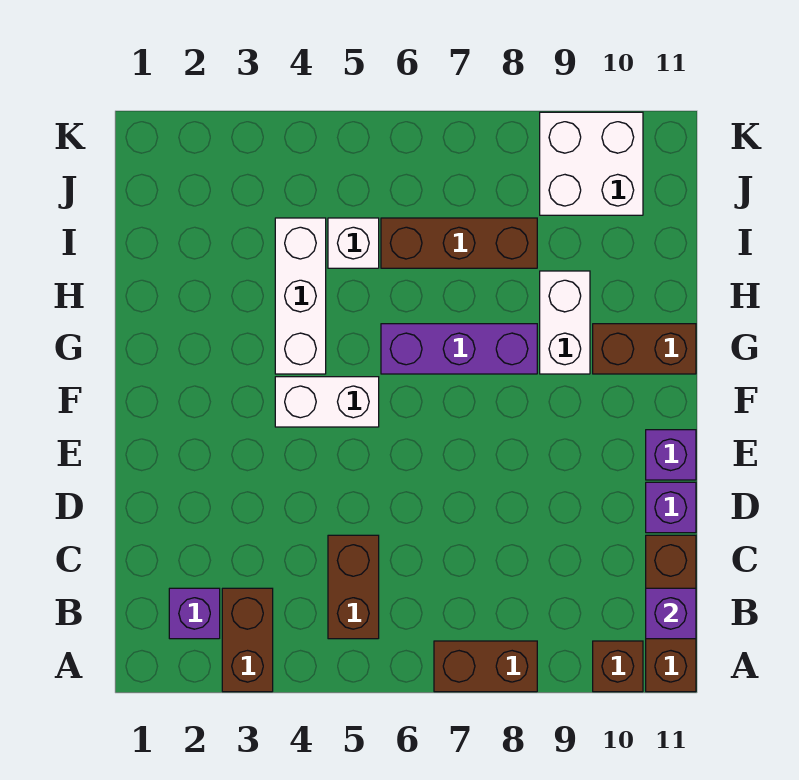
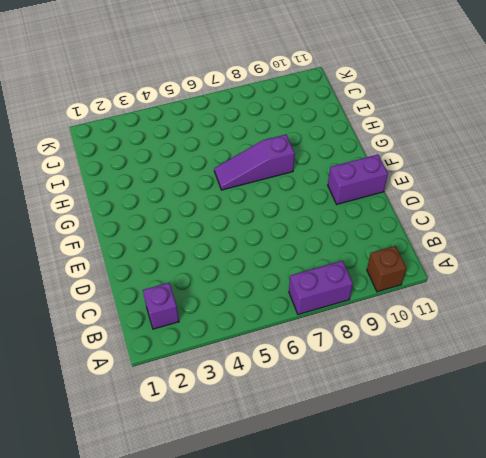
purple brick A7:A8 level 1 -> brown brick A7:A8 level 1
purple brick E10:E11 level 1 -> purple brick E11 level 1
purple slope G6:G8 level 1 top 8 -> purple brick G6:G8 level 1
none -> brown brick A3:B3 level 1
none -> brown brick A11:C11 level 1
none -> brown brick B5:C5 level 1

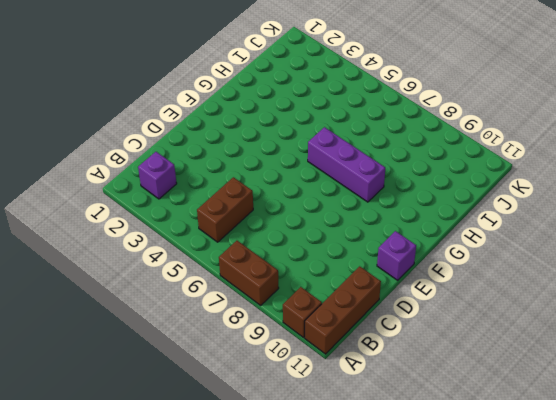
none -> brown brick A3:B3 level 1
none -> purple brick D11 level 1
none -> white brick F4:F5 level 1

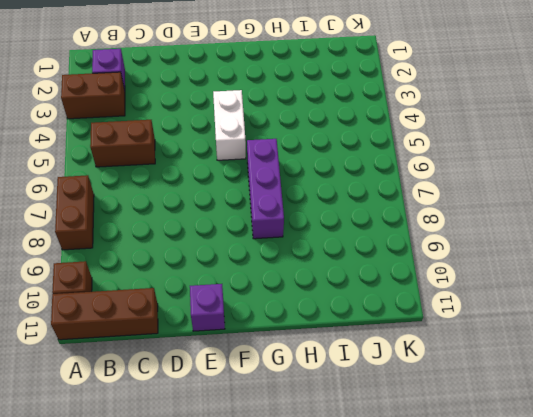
none -> purple brick D11 level 1
none -> white brick G4:I4 level 1
none -> white brick G9:H9 level 1

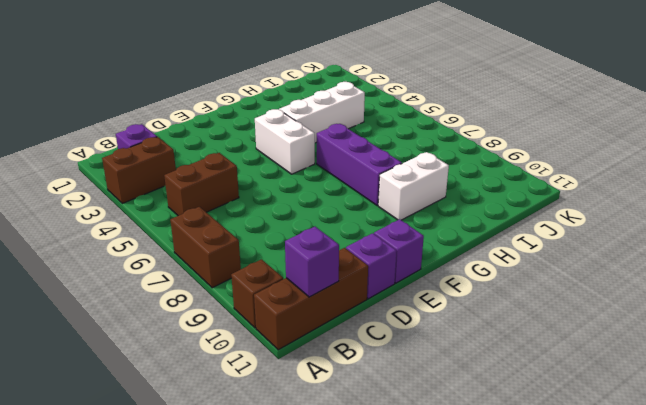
none -> brown brick G10:G11 level 1
none -> white brick I5 level 1
none -> brown brick I6:I8 level 1

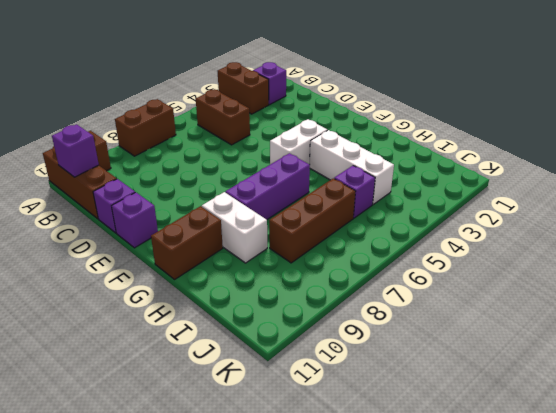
purple brick I5 level 1 -> white brick I5 level 1
none -> white brick J9:K10 level 1

